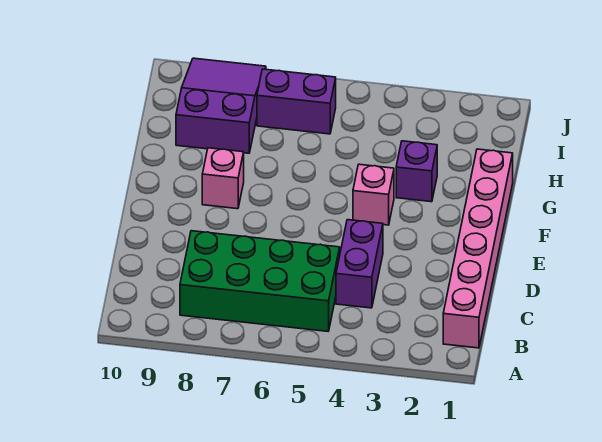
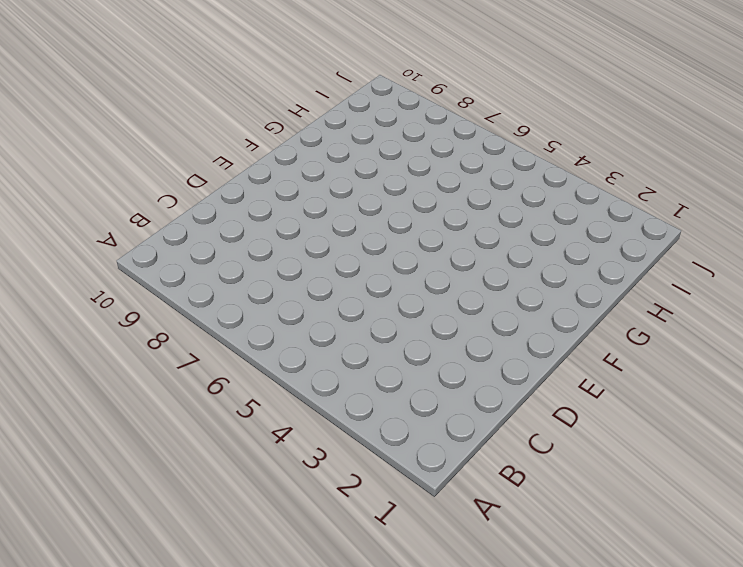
none -> pink brick B1:G1 level 1
none -> green brick B5:C8 level 1

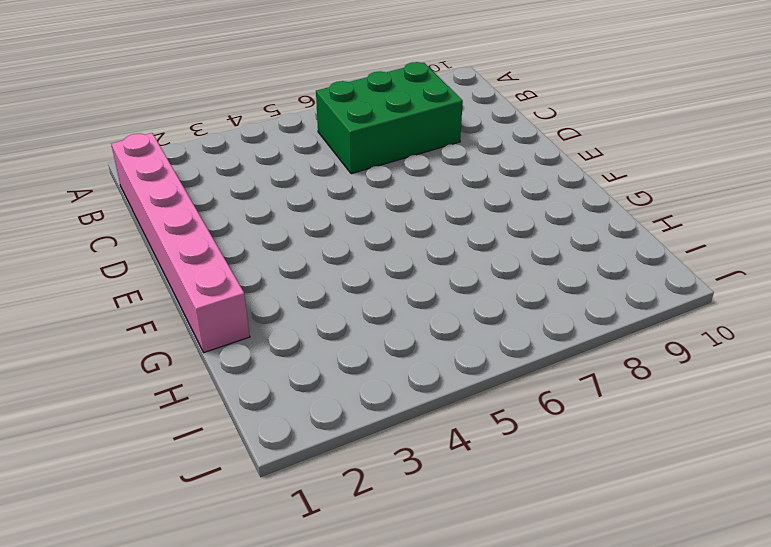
green brick B6:C8 level 1 -> green brick B5:C8 level 1
none -> purple brick C4:D4 level 1
none -> pink brick F4 level 1

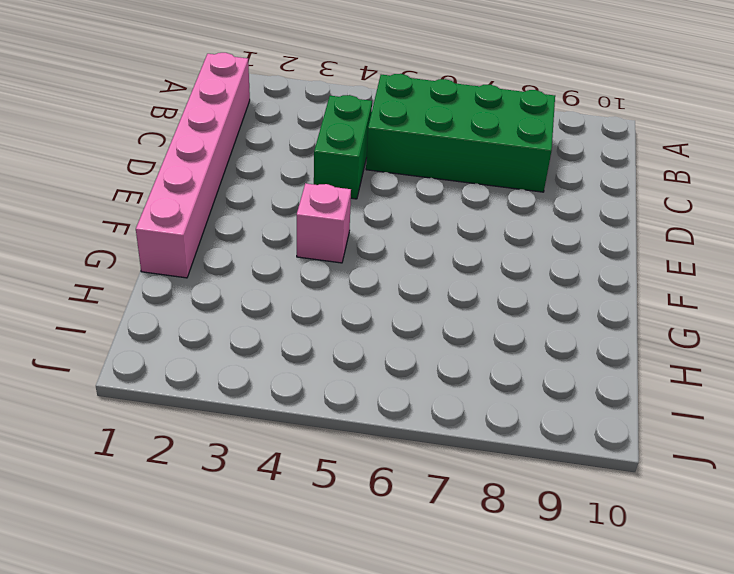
green brick C4:D4 level 1 -> purple brick C4:D4 level 1
none -> pink brick F8 level 1
none -> purple brick G3 level 1

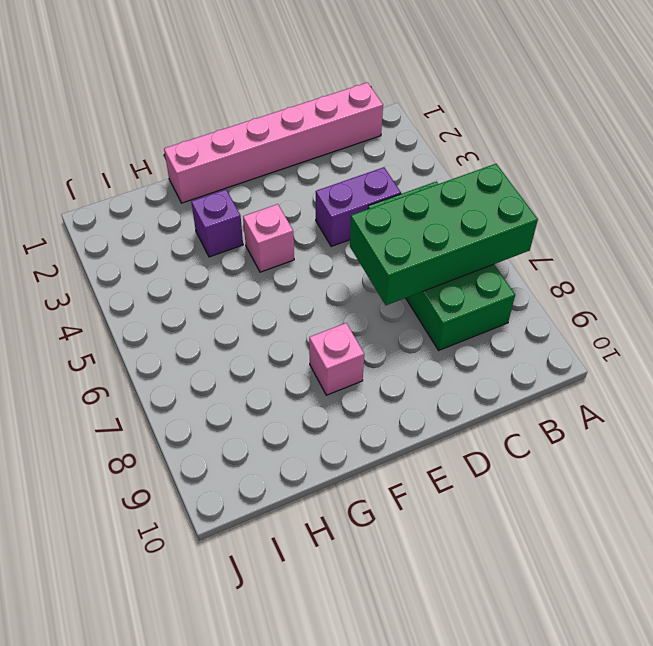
green brick A6:D7 level 2 -> none
none -> purple slope H8:J9 level 1 top H
none -> purple brick I6:I7 level 1

